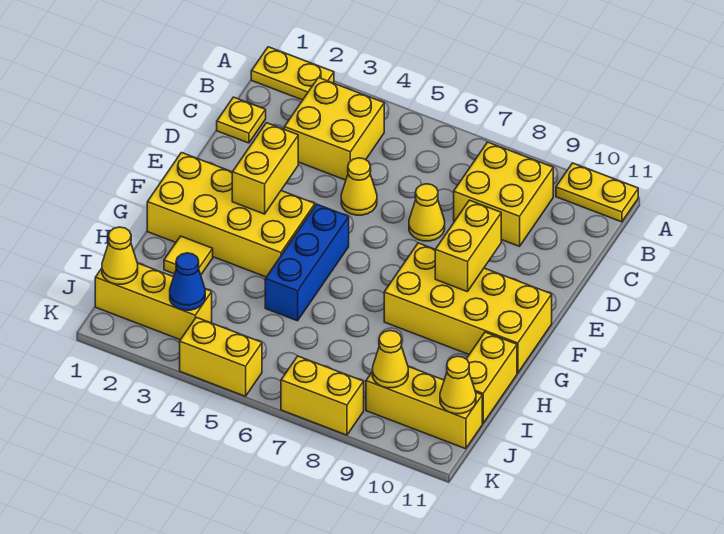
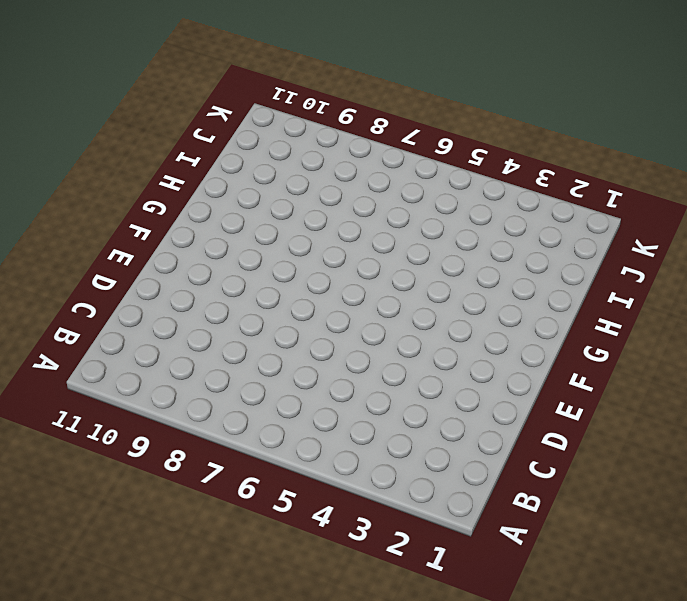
none -> yellow plate A1:A2 level 1
none -> yellow plate A10:A11 level 1
none -> yellow brick B3:C4 level 1

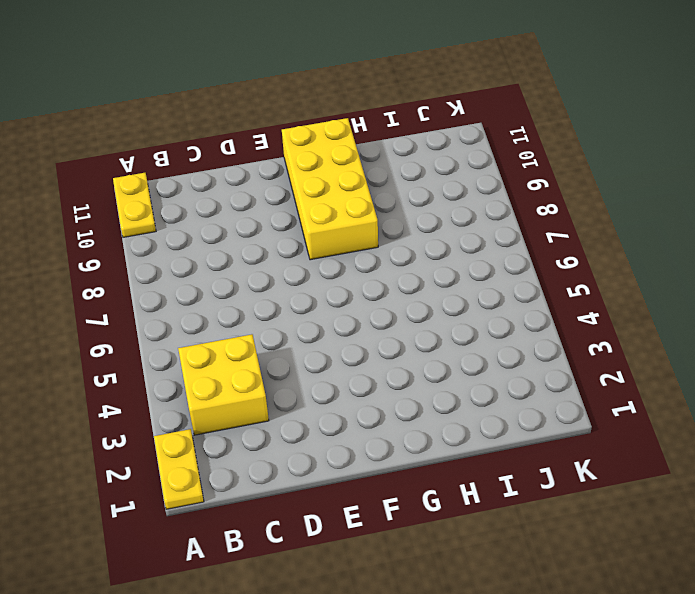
none -> yellow brick B8:C9 level 1
none -> yellow plate C1 level 1
none -> yellow cone D5 level 1

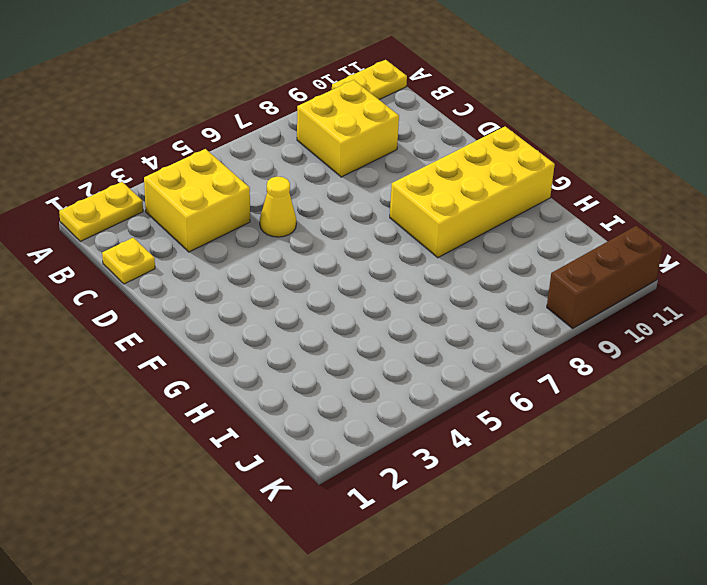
brown brick K9:K11 level 1 -> none
none -> yellow cone D7 level 1
none -> yellow brick F1:G4 level 1
none -> blue brick F5:H5 level 1

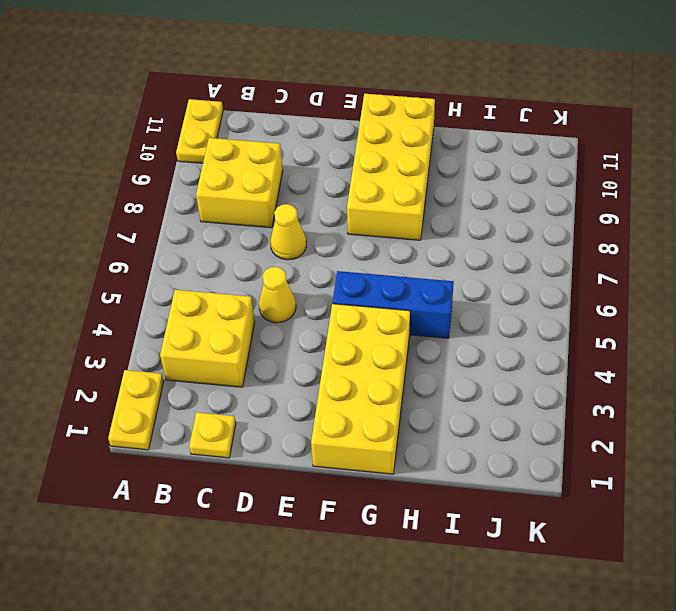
none -> yellow tile H2 level 1
none -> yellow brick H11:I11 level 1
none -> yellow brick J1:J3 level 1

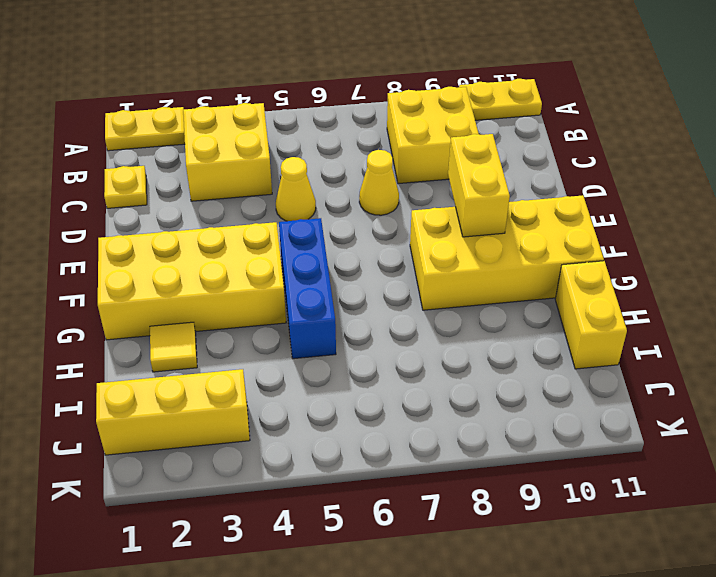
none -> yellow brick J9:J11 level 1
none -> yellow brick K4:K5 level 1
none -> yellow brick K7:K8 level 1

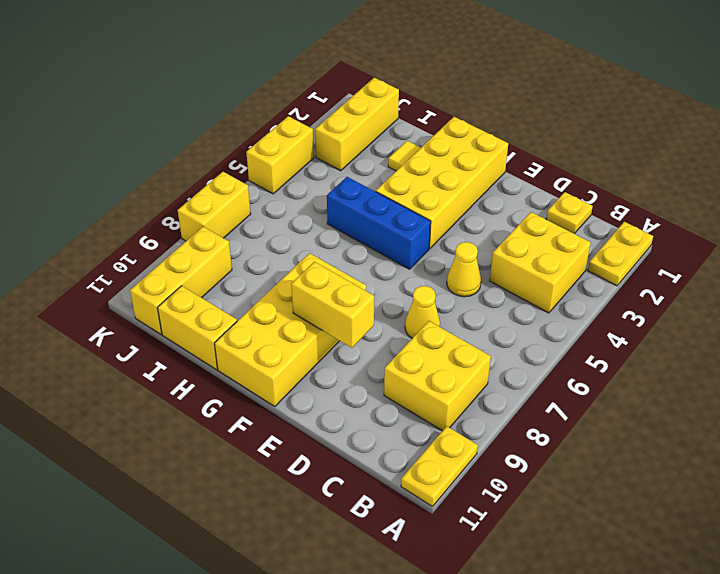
none -> yellow brick E3:F3 level 2
none -> yellow cone J1 level 2
none -> blue cone J3 level 2

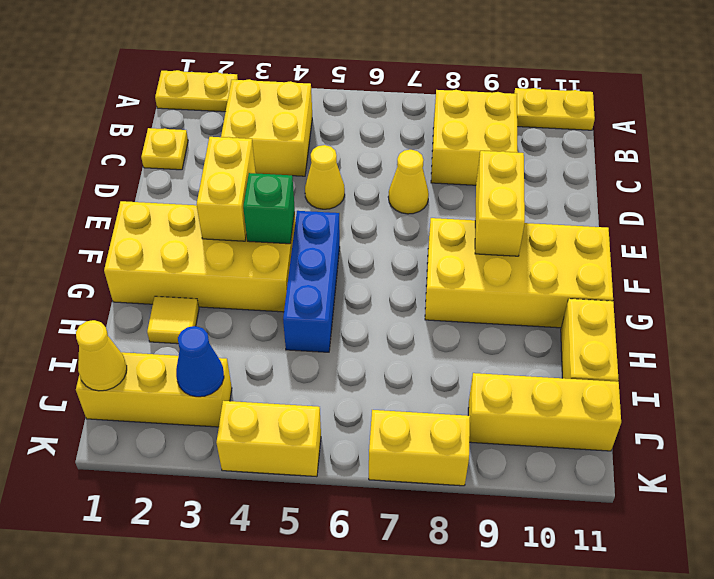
green brick F4 level 2 -> none
none -> yellow cone J9 level 2
none -> yellow cone J11 level 2

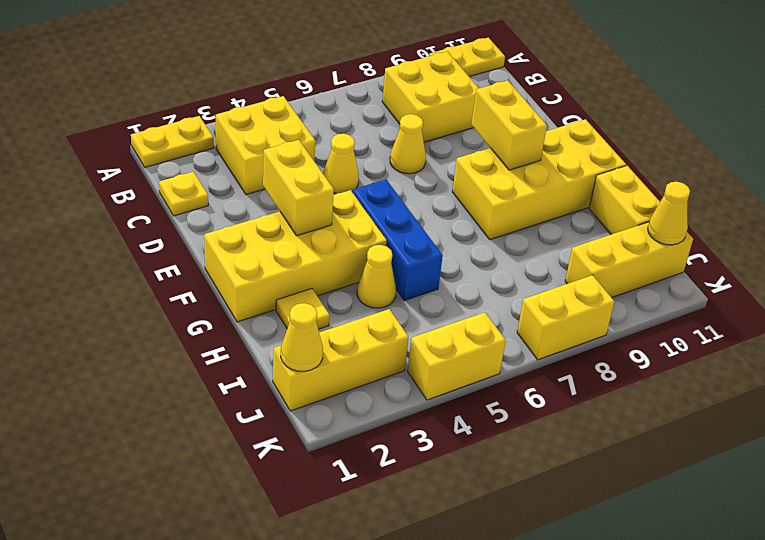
yellow cone H4 level 1 -> yellow cone J9 level 2
none -> blue cone J3 level 2

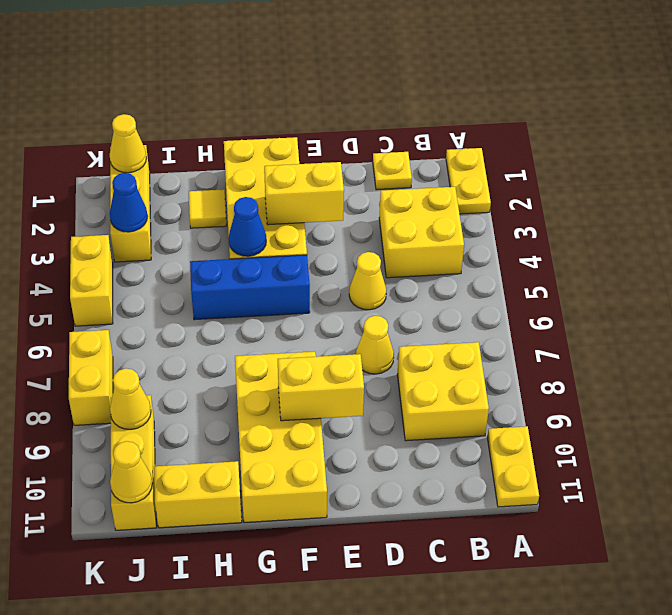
blue cone G4 level 2 -> none

